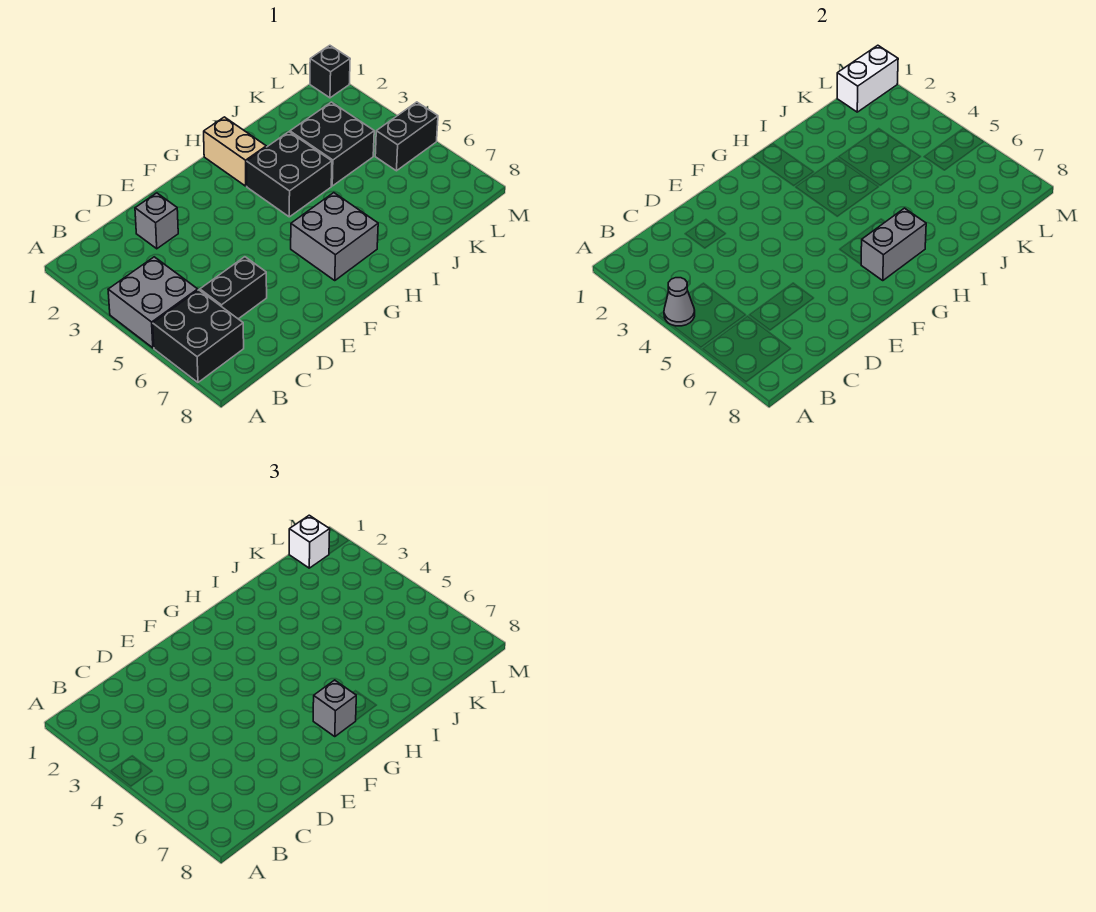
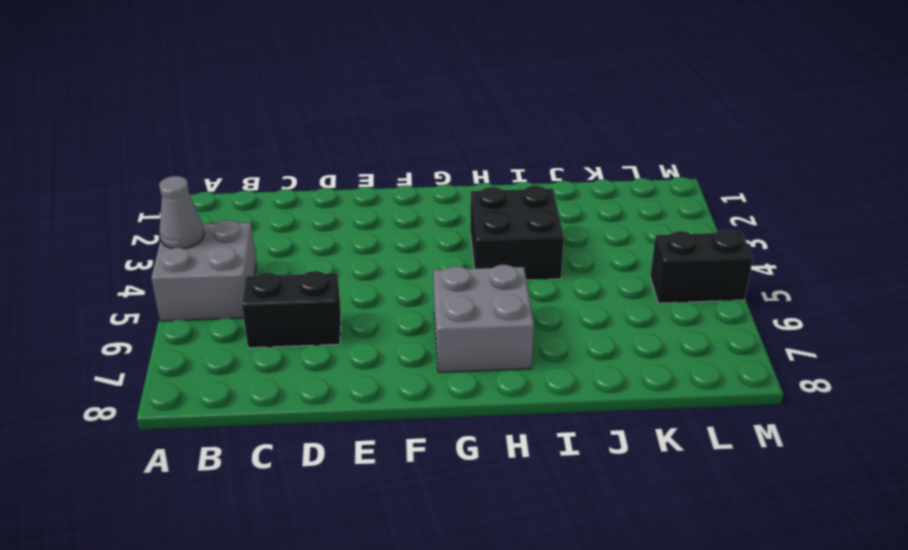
none -> black brick A6:B7 level 1
none -> grey brick D2 level 1
none -> tan brick H1:H2 level 1

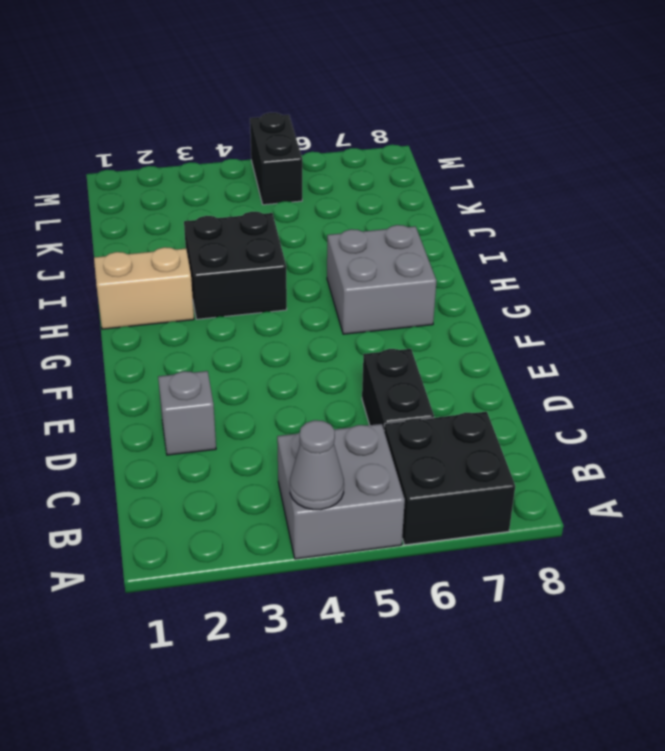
none -> black brick J3:K4 level 1
none -> black brick M1 level 1
none -> grey brick G7:H7 level 2

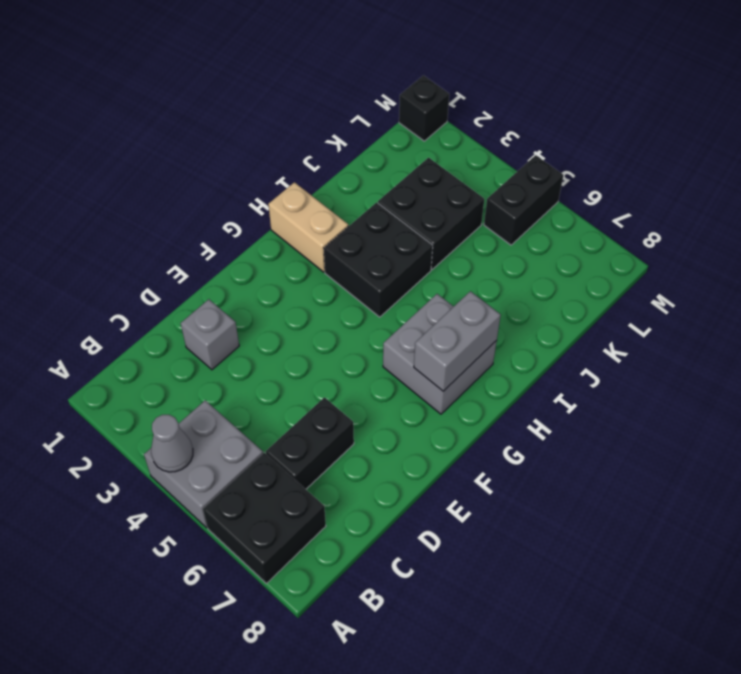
none -> white brick L1:M1 level 2
none -> grey brick G7 level 3
none -> white brick L1 level 3

